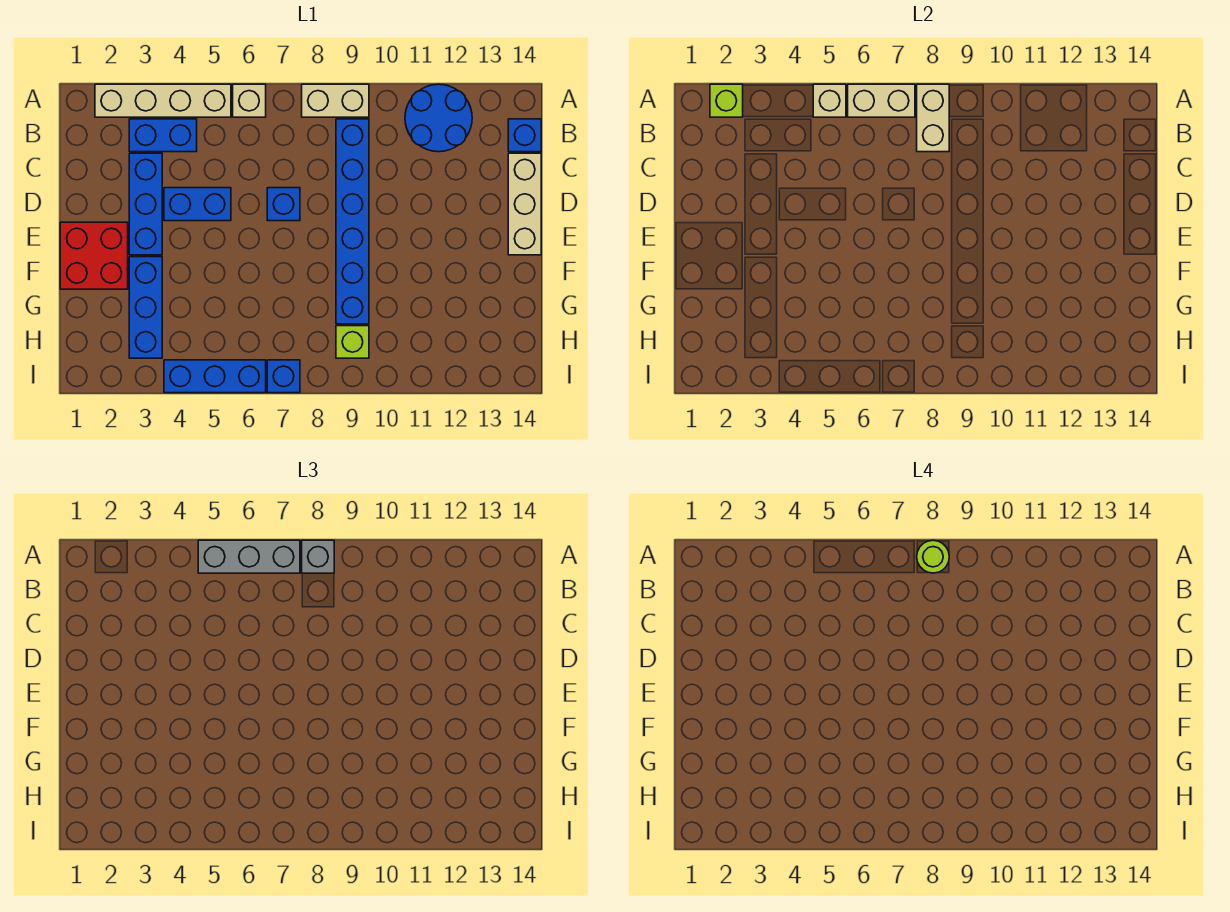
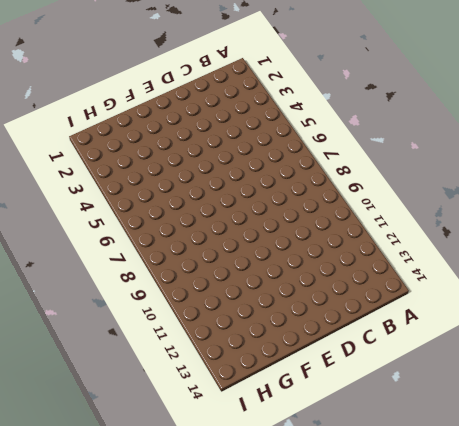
none -> tan brick A2:A5 level 1
none -> tan brick A6 level 1
none -> tan brick A8:A9 level 1

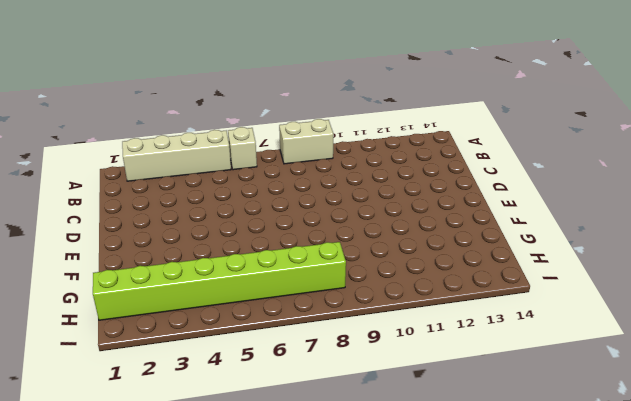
lime brick H1:H8 level 1 -> blue brick F3:H3 level 1
none -> blue round brick A11:B12 level 1
none -> blue brick B3:B4 level 1
none -> blue brick B9:G9 level 1

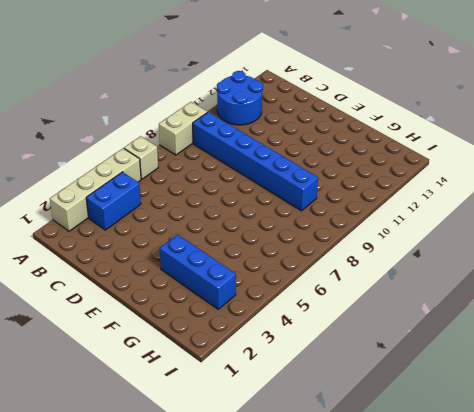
none -> blue brick B14 level 1
none -> blue brick C3:E3 level 1
none -> tan brick C14:E14 level 1

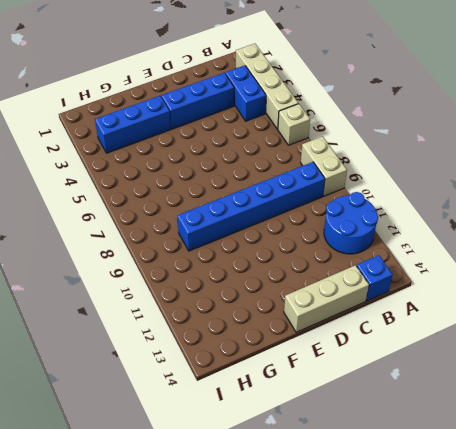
none -> blue brick D4:D5 level 1
none -> blue brick D7 level 1
none -> red brick E1:F2 level 1

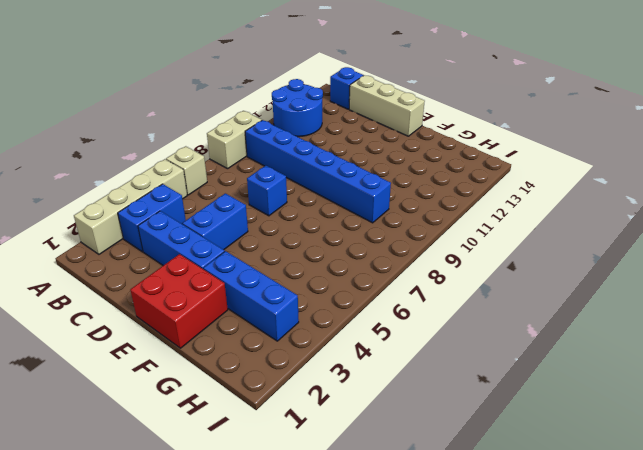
none -> lime brick H9 level 1
none -> blue brick I4:I6 level 1
none -> blue brick I7 level 1

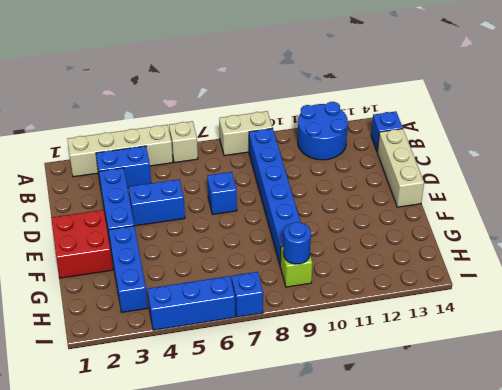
blue round brick H9 level 2 -> none
none -> lime brick A2 level 2
none -> tan brick A5 level 2
none -> tan brick A6:A7 level 2

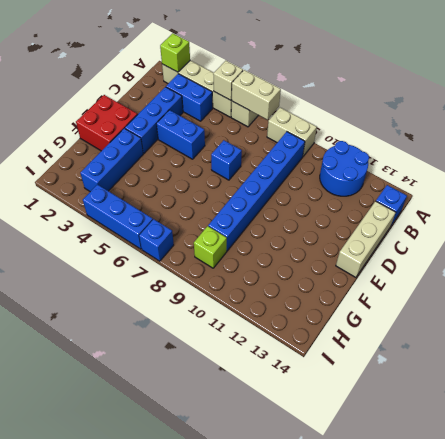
none -> tan brick A8:B8 level 2
none -> grey brick A5:A7 level 3
none -> grey brick A8 level 3

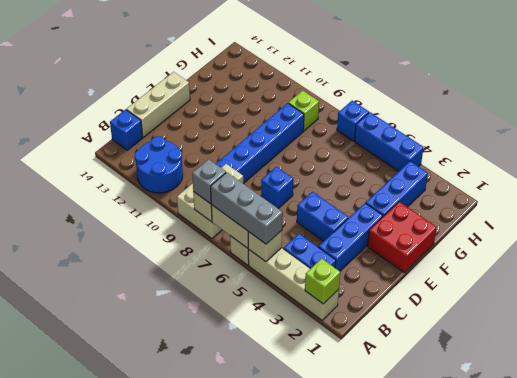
none -> lime round brick A8 level 4

